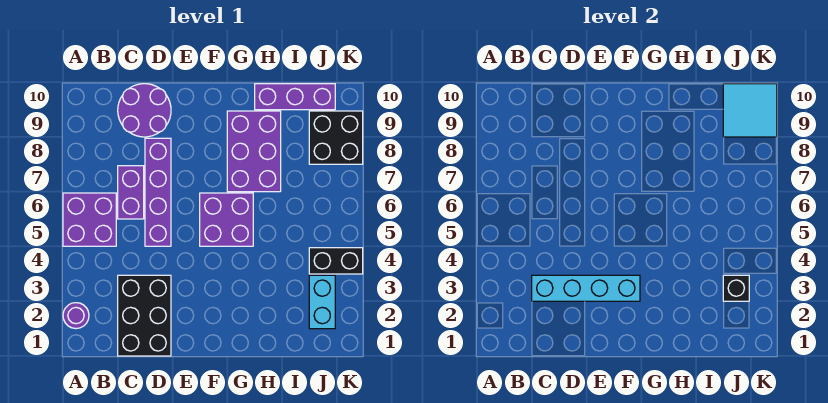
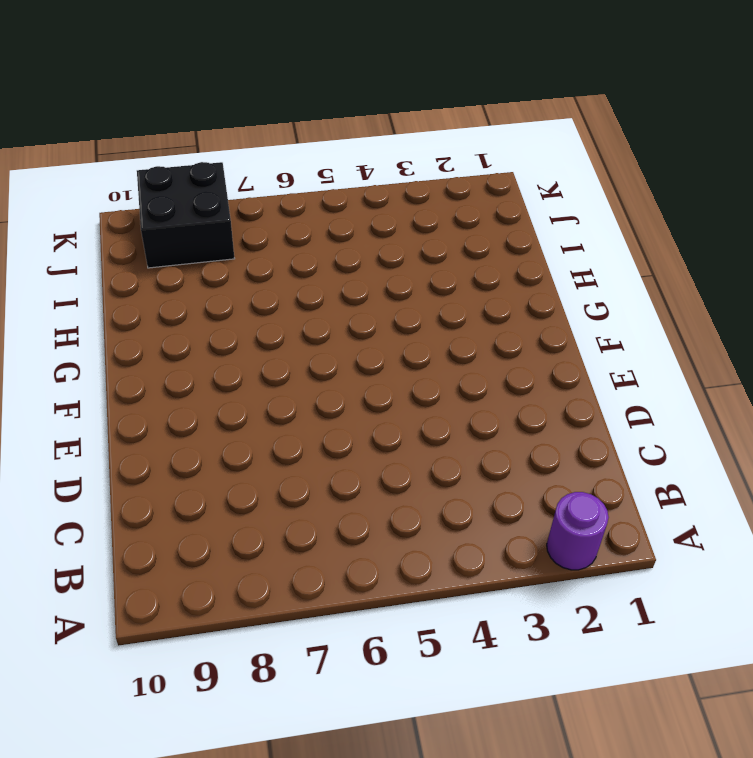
none -> purple brick A5:B6 level 1
none -> black brick C1:D3 level 1
none -> purple brick C6:C7 level 1

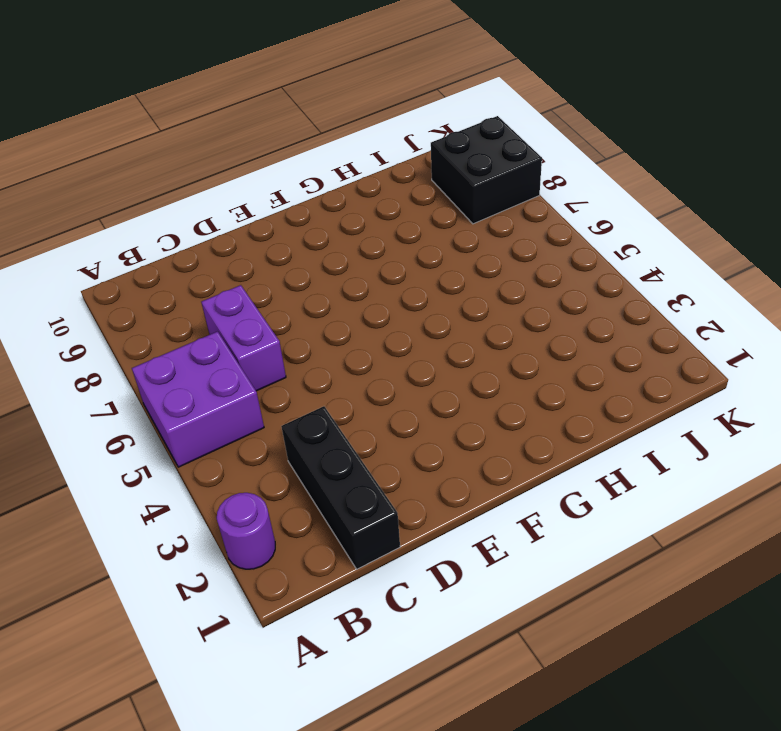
black brick C1:C3 level 1 -> black brick C1:D3 level 1
none -> purple round brick C9:D10 level 1
none -> purple brick D5:D8 level 1
none -> purple brick F5:G6 level 1

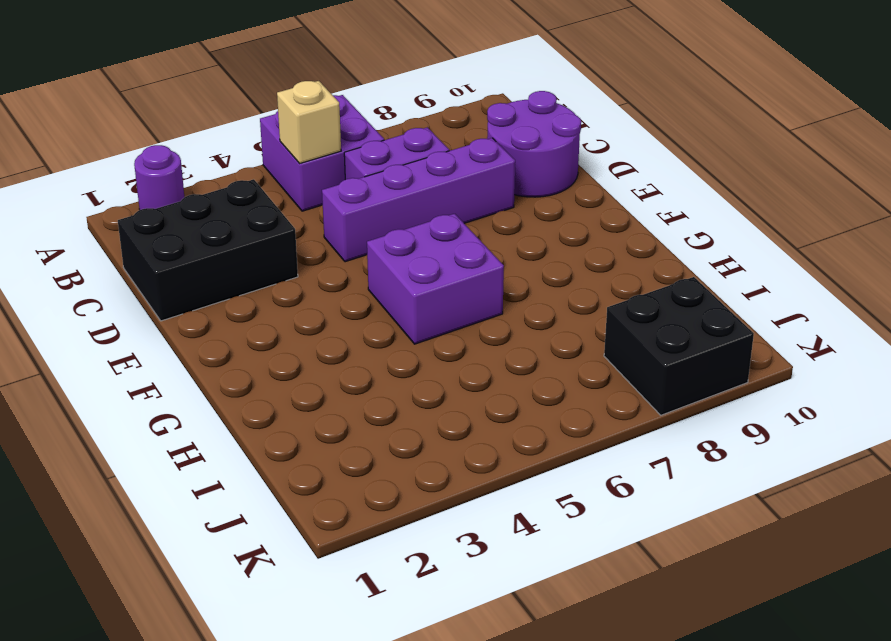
tan brick B5 level 2 -> none
none -> purple brick G7:H9 level 1
none -> purple brick H10:J10 level 1
none -> cyan brick J2:J3 level 1

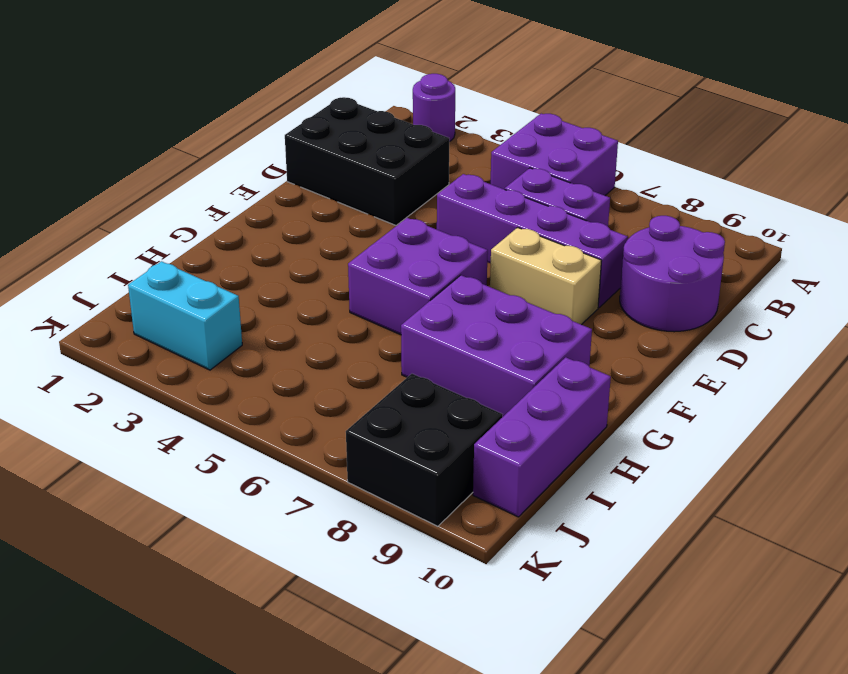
tan brick E7:E8 level 1 -> none
none -> black brick J4:K4 level 1
none -> cyan brick C3:F3 level 2
none -> black brick J3 level 2

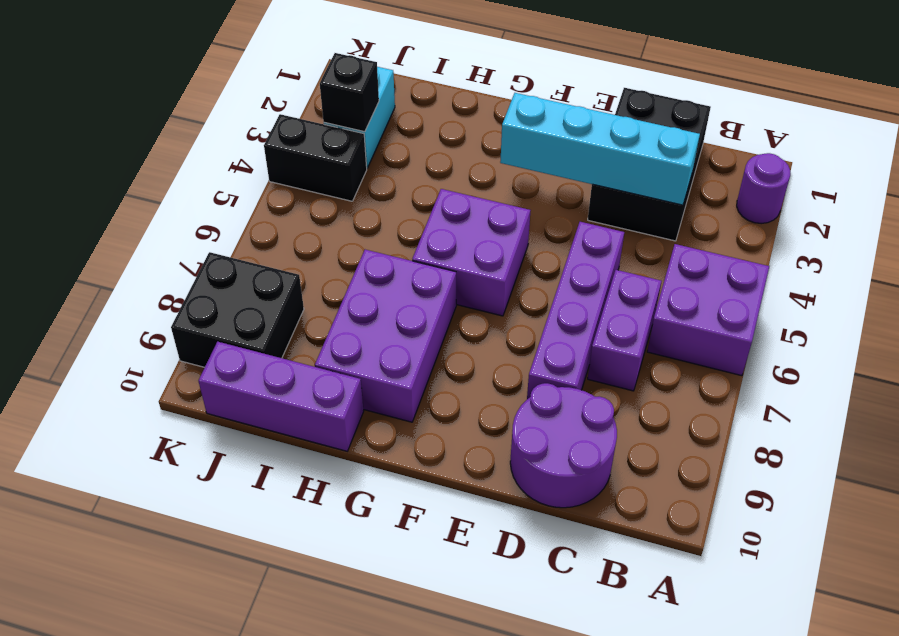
none -> cyan tile J9:K10 level 2

